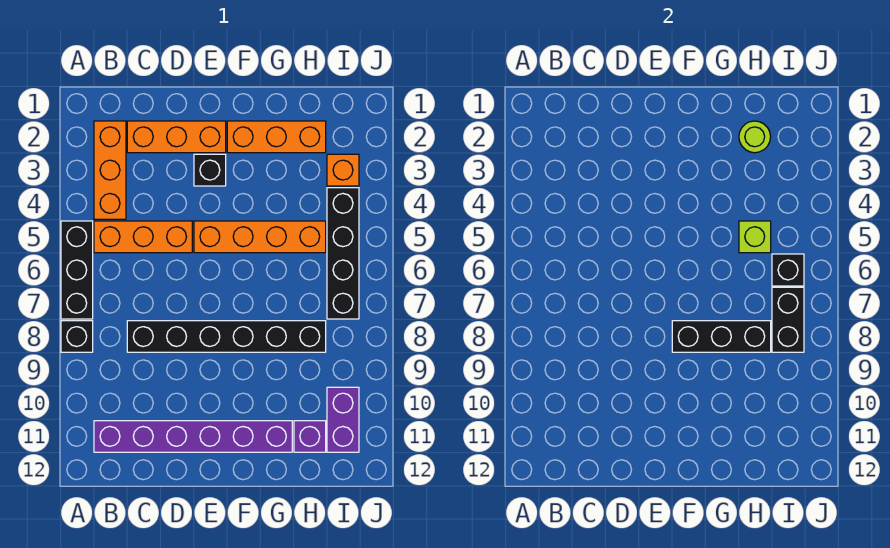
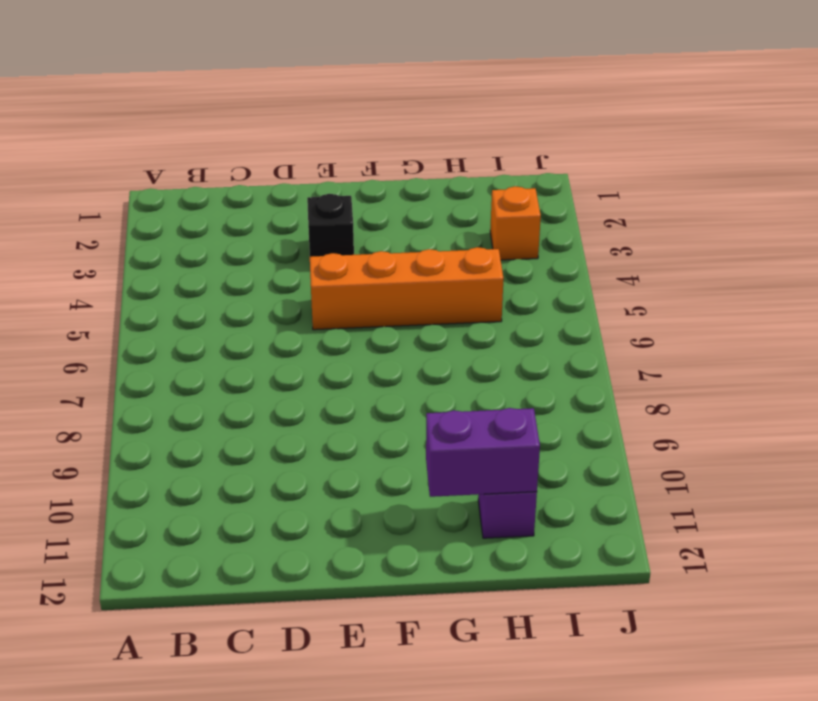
purple brick G11:H11 level 2 -> purple brick I10:I11 level 1
none -> black brick A5:A7 level 1
none -> black brick A8 level 1
none -> orange brick B2:B4 level 1

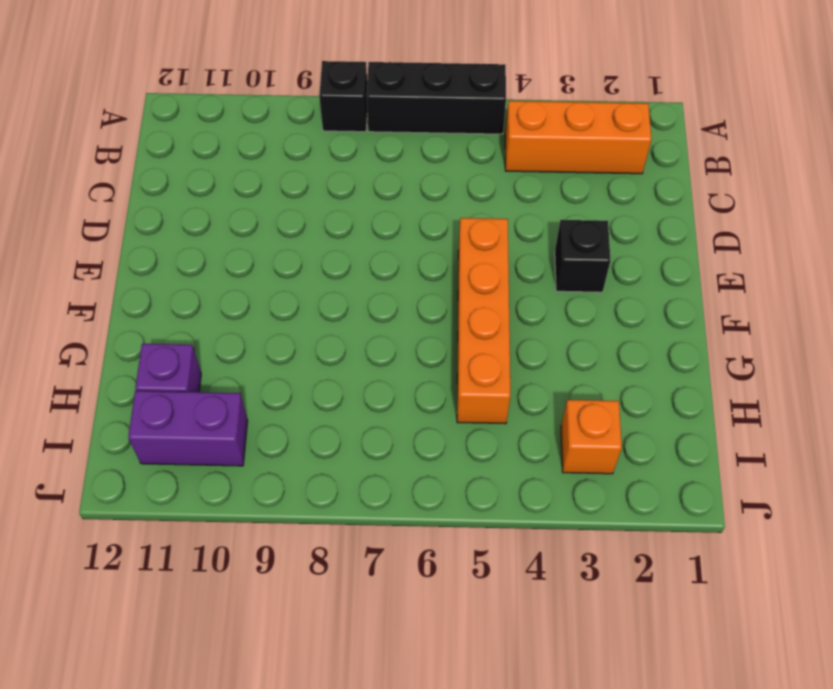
none -> orange brick B5:D5 level 1
none -> purple brick B11:G11 level 1
none -> orange brick C2:E2 level 1

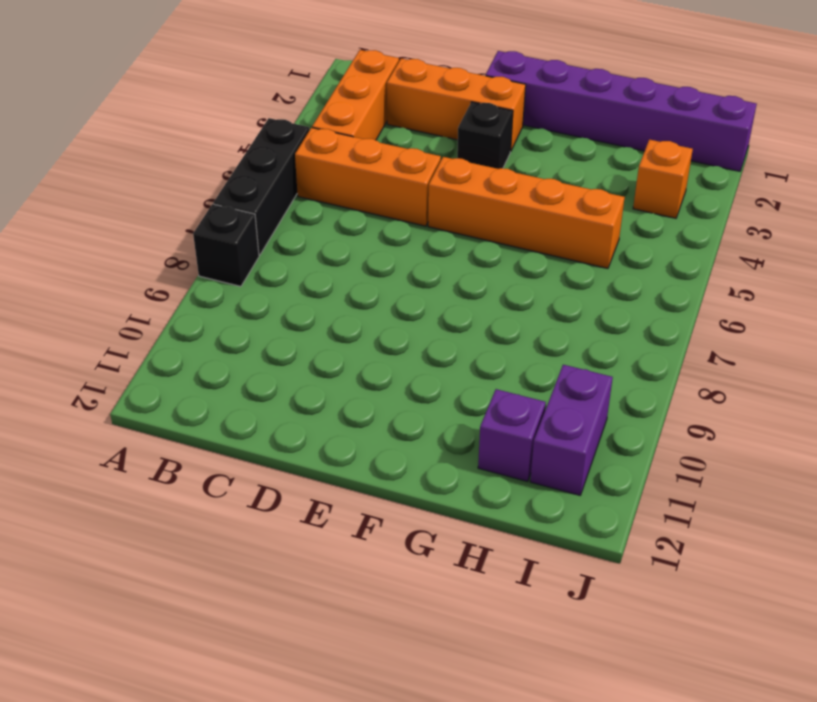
purple brick E1:J1 level 1 -> purple brick B11:G11 level 1
none -> black brick C8:H8 level 1
none -> orange brick F2:H2 level 1
none -> black brick I4:I7 level 1

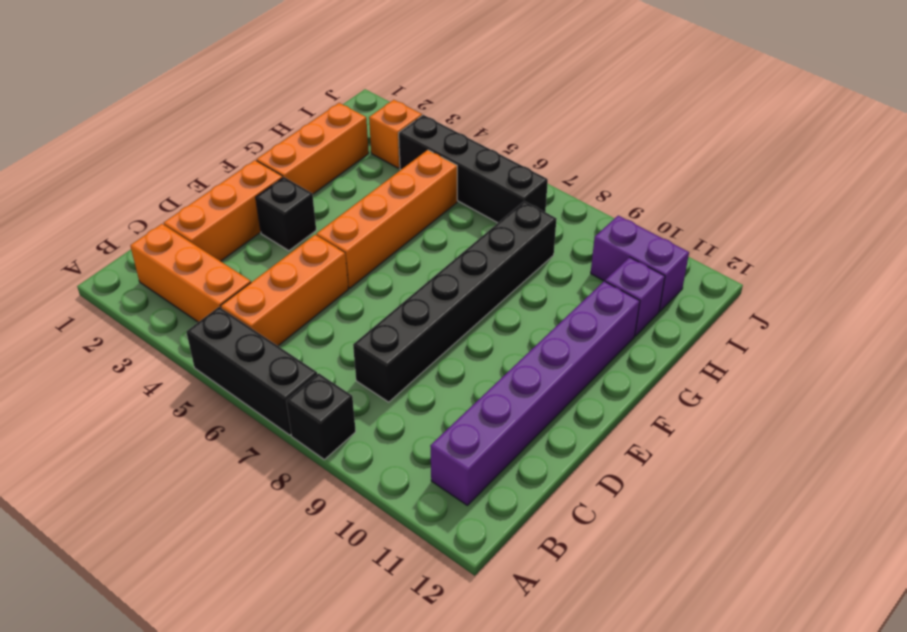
none -> black brick F8:H8 level 2
none -> lime round brick H2 level 2
none -> lime brick H5 level 2

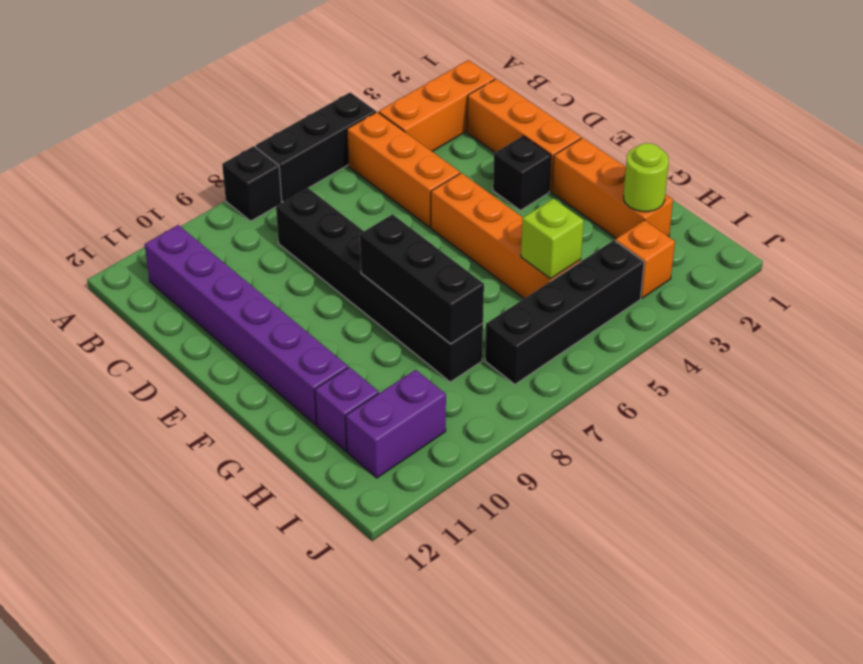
none -> black brick I6 level 2
none -> black brick I7:I8 level 2

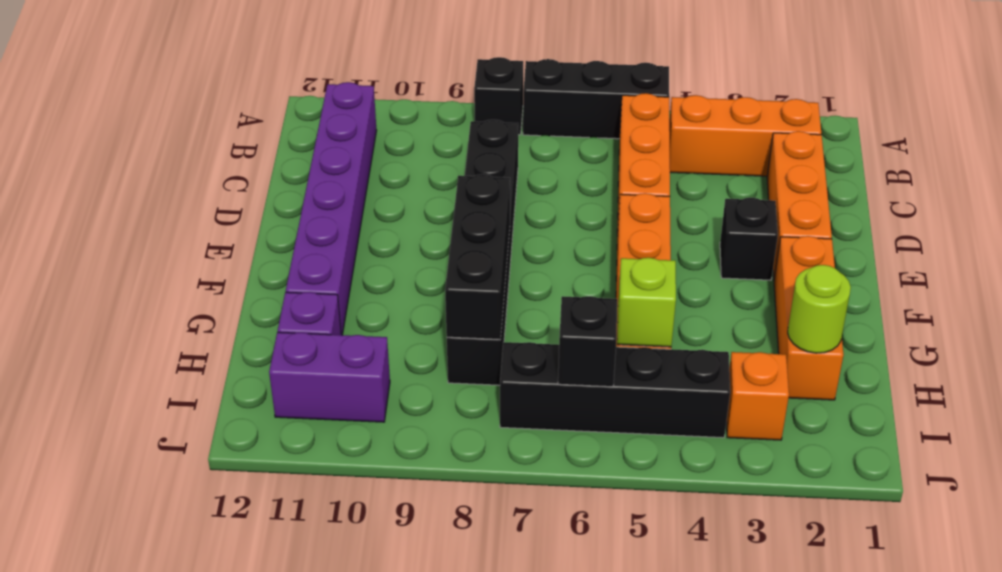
none -> black brick I7:I8 level 2

